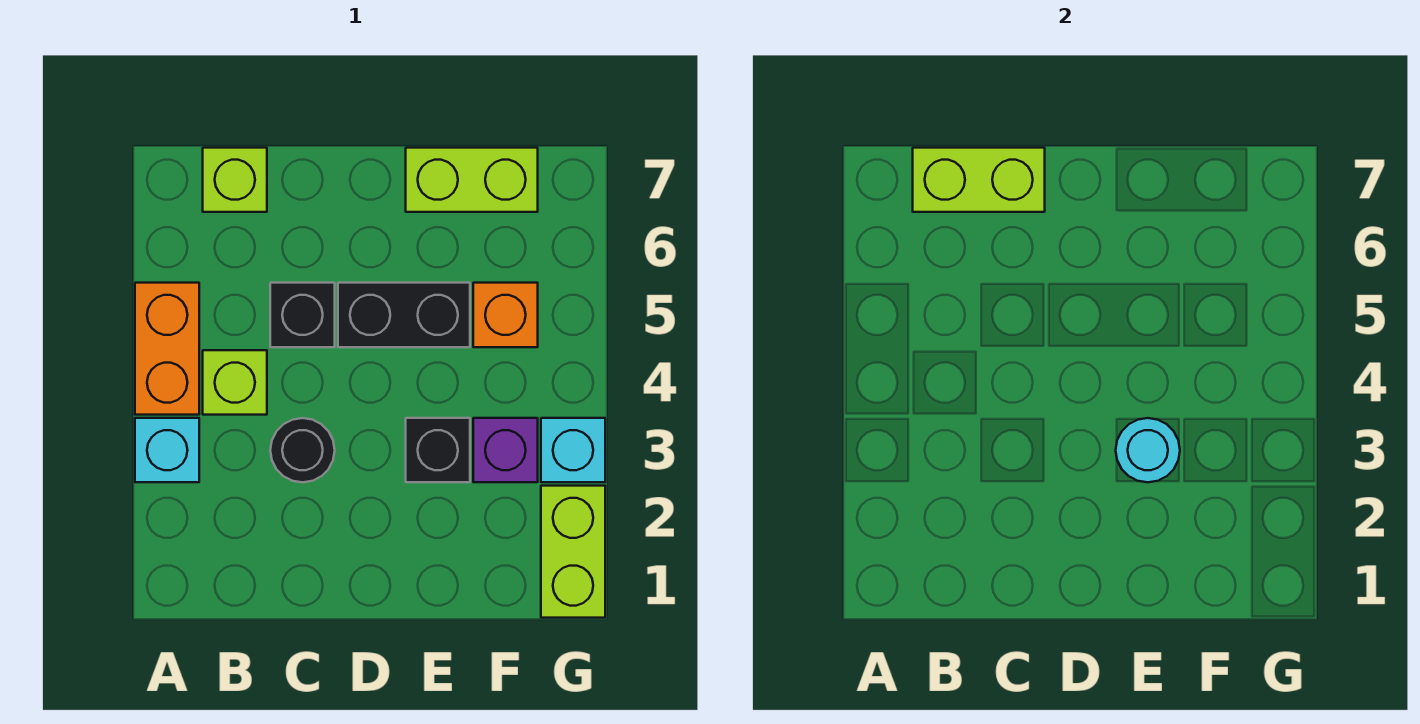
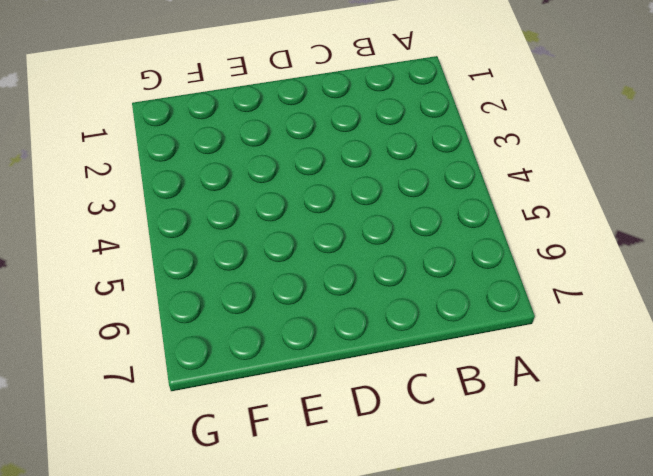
none -> cyan brick A3 level 1
none -> orange brick A4:A5 level 1
none -> lime brick B4 level 1

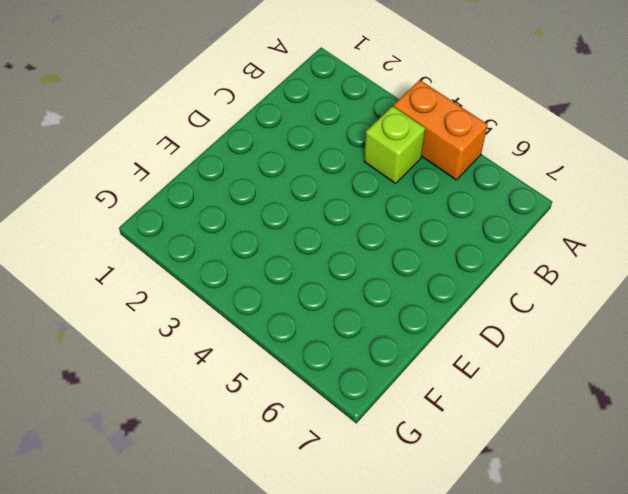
none -> cyan brick A3 level 1
none -> lime brick B7 level 1
none -> black round brick C3 level 1

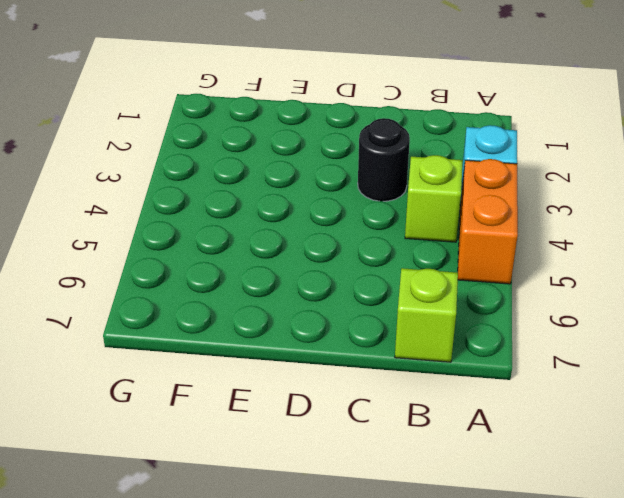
none -> black brick C5 level 1
none -> black brick D5:E5 level 1
none -> black brick E3 level 1

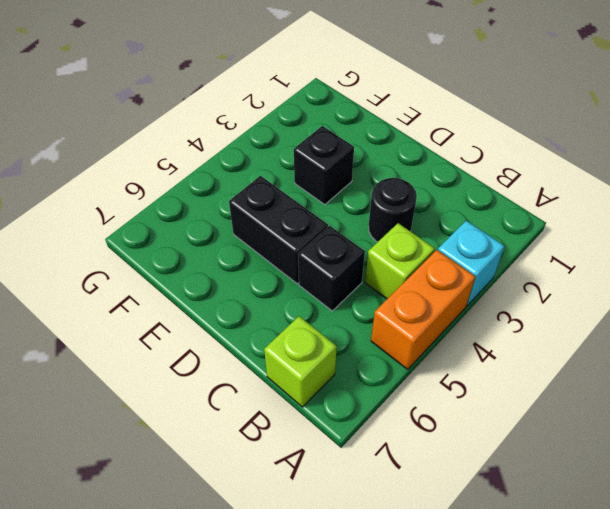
none -> lime brick E7:F7 level 1
none -> purple brick F3 level 1
none -> orange brick F5 level 1

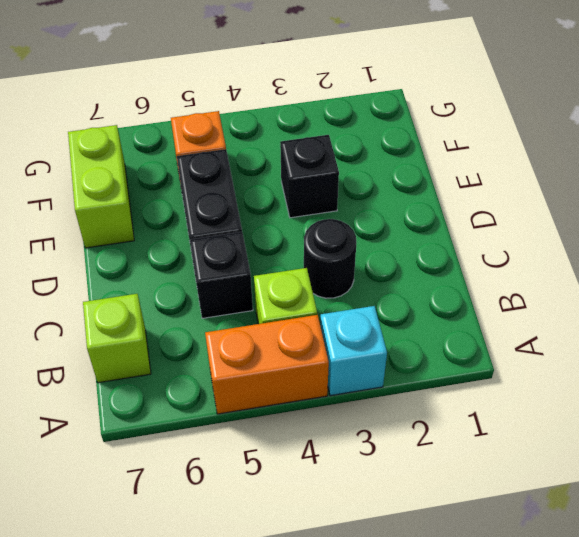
none -> purple brick F3 level 1
none -> lime brick G1:G2 level 1
none -> cyan brick G3 level 1

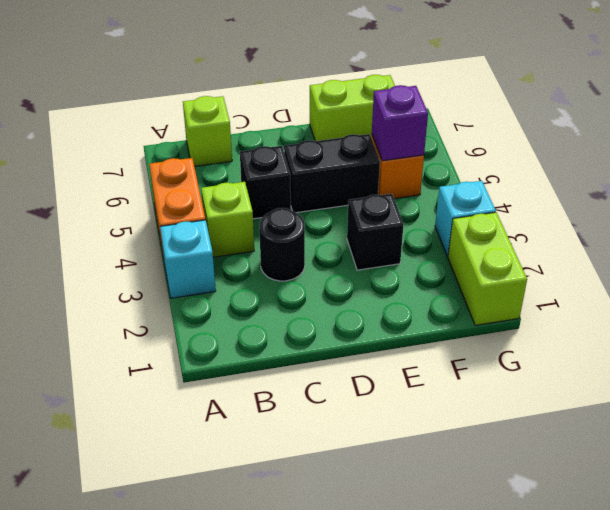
purple brick F5 level 2 -> purple brick F3 level 1
none -> lime brick B7:C7 level 2
none -> cyan round brick E3 level 2

